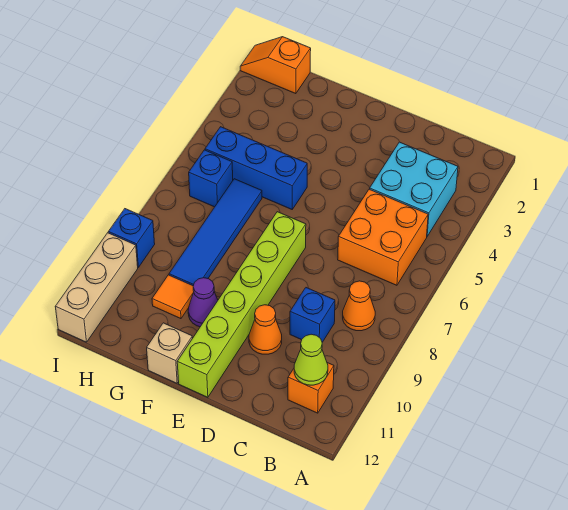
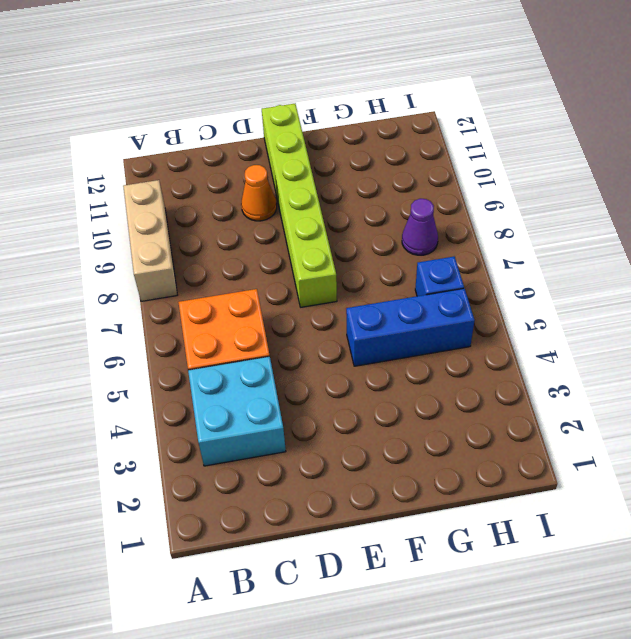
tan brick A8:A10 level 1 -> tan brick I10:I12 level 1
purple cone H8 level 1 -> purple cone F10 level 1
none -> orange cone B8 level 1
none -> orange brick B11 level 1
none -> blue brick C9 level 1

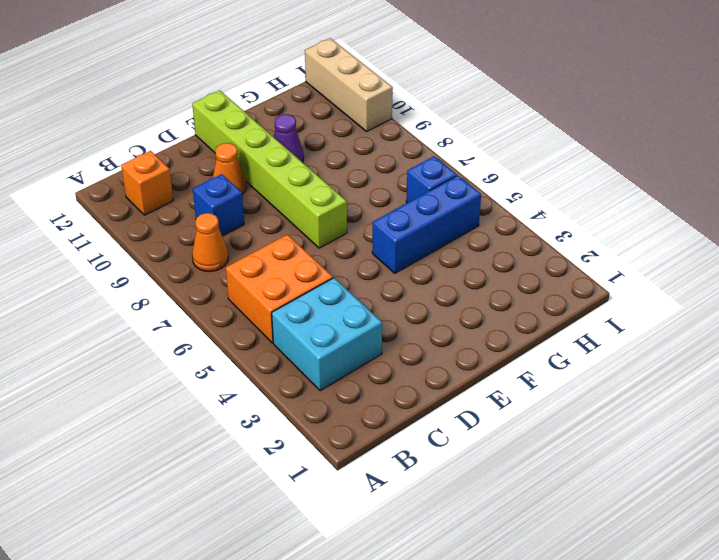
none -> tan brick F12 level 1
none -> blue tile G6:G9 level 1
none -> orange tile G10 level 1

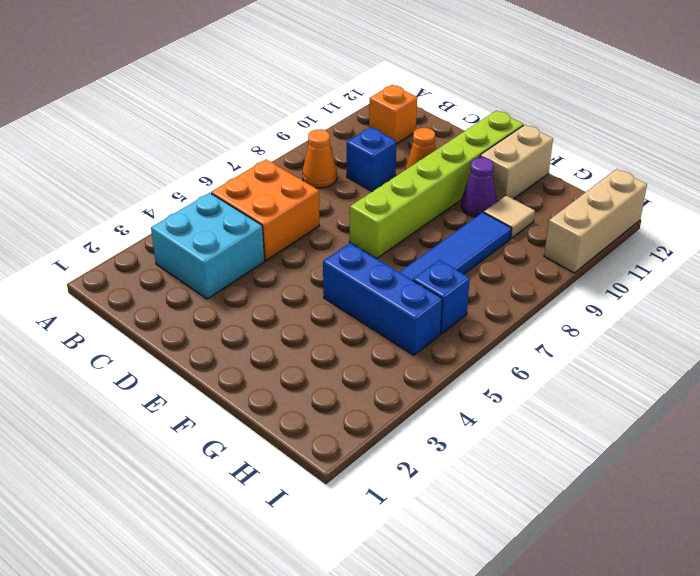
tan brick F11:F12 level 1 -> tan brick F12 level 1
tan tile G10 level 1 -> orange tile G10 level 1
none -> orange slope H1:I1 level 1 top H
none -> blue brick I9 level 1
none -> lime cone B11 level 2

